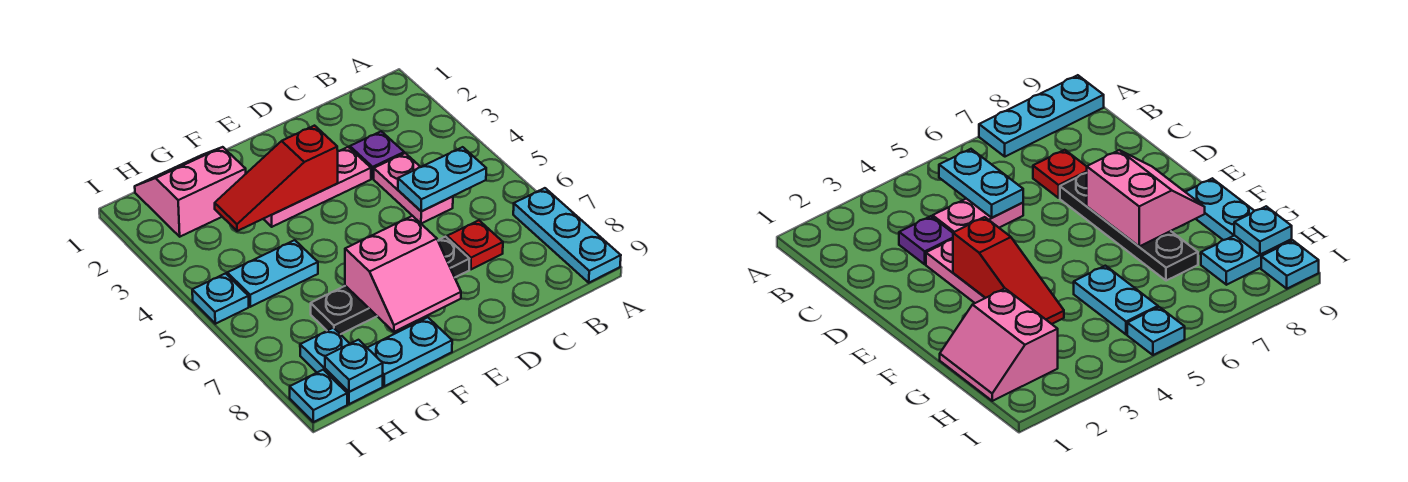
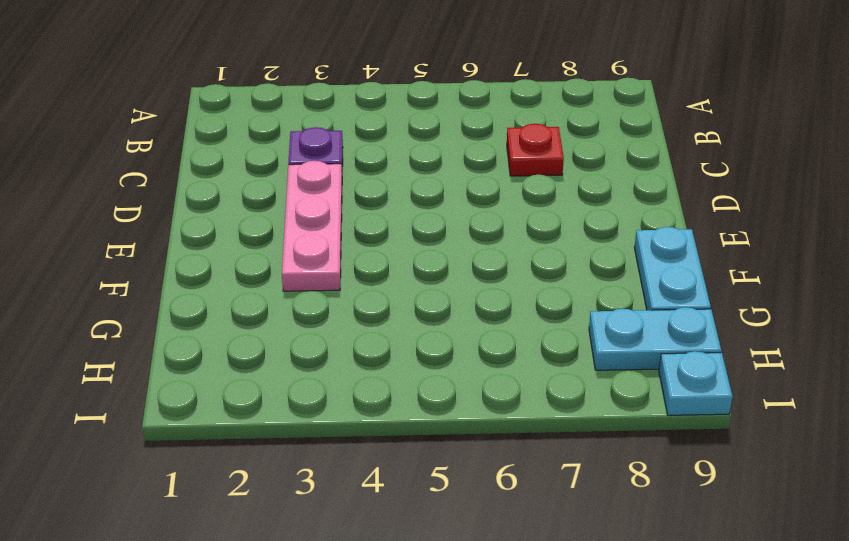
none -> cyan plate A7:A9 level 1
none -> pink plate C4:C5 level 1
none -> black plate D7:G7 level 1

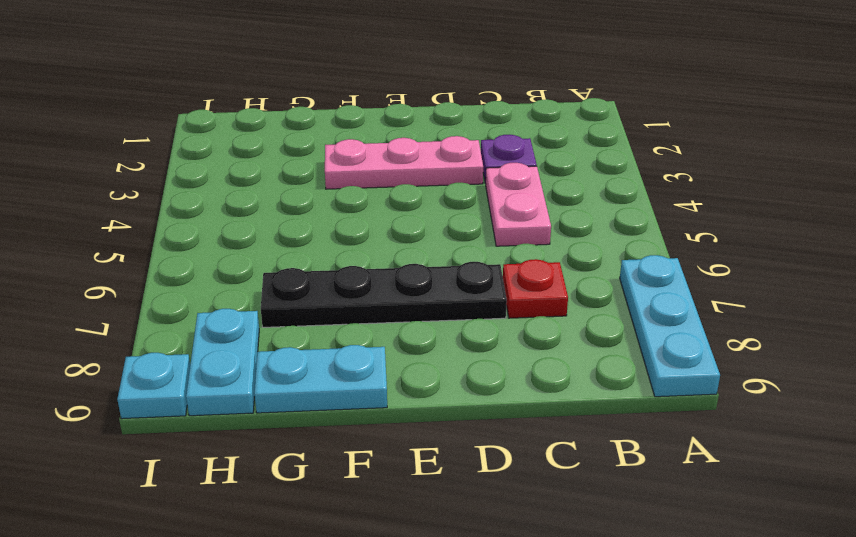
none -> pink slope G1:H2 level 1 top 2
none -> cyan plate G5:H5 level 1
none -> cyan plate I5 level 1

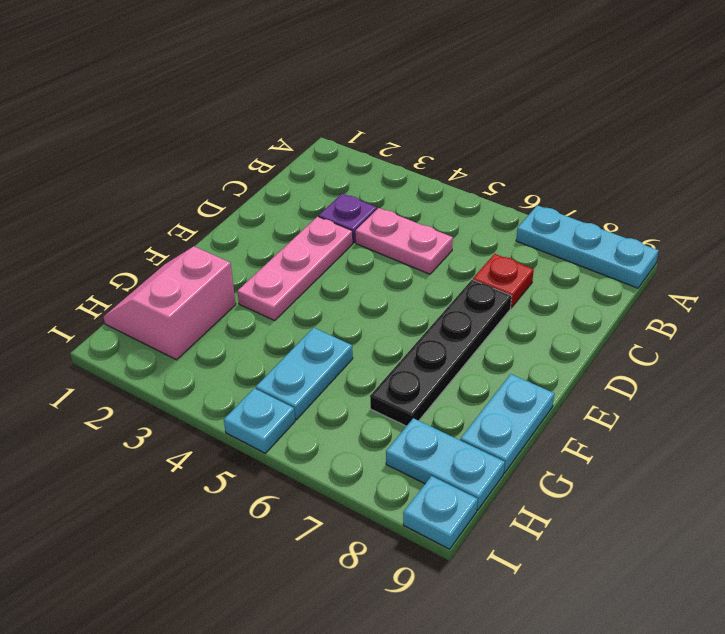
none -> cyan plate B5:C5 level 2
none -> red slope E3:G3 level 2 top E
none -> pink slope E7:F8 level 2 top 7

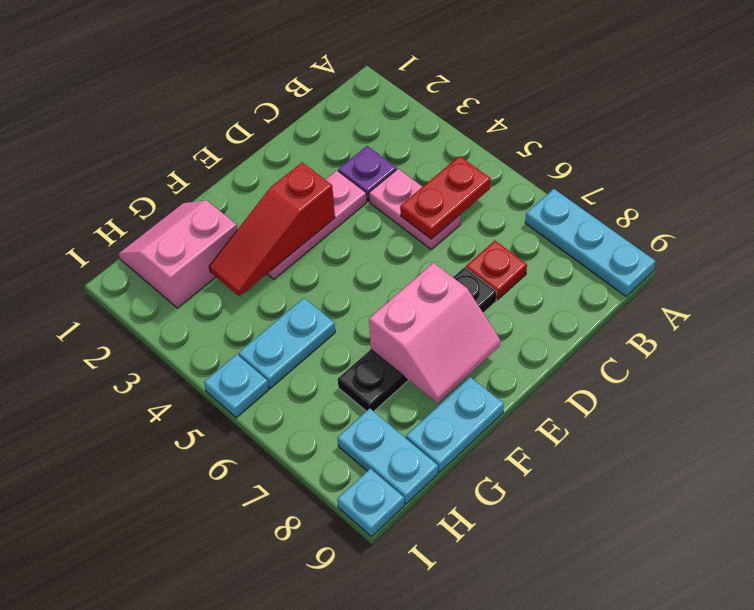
red plate B5:C5 level 2 -> cyan plate B5:C5 level 2
none -> cyan plate H9 level 2

